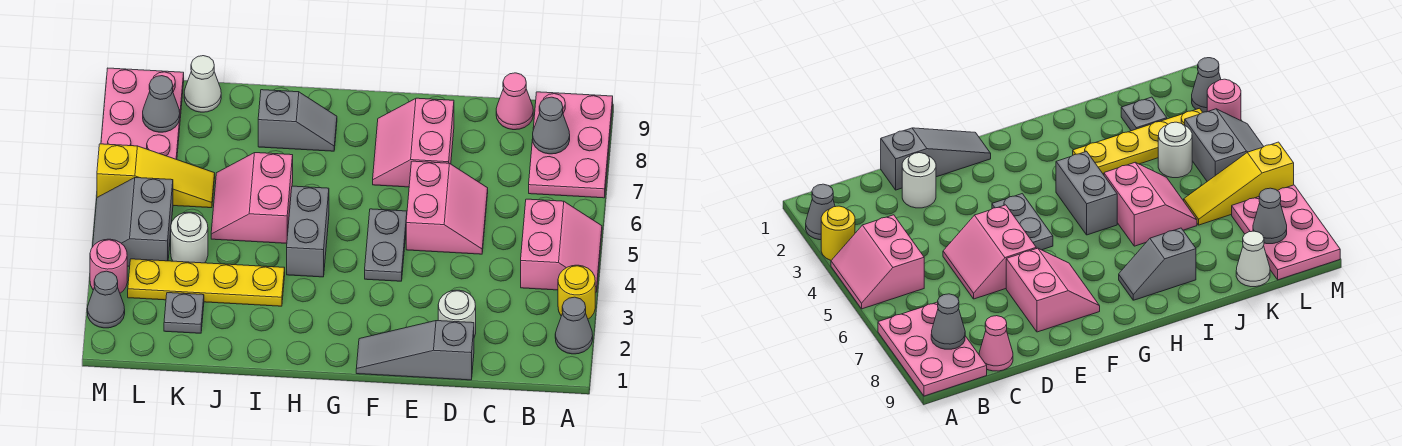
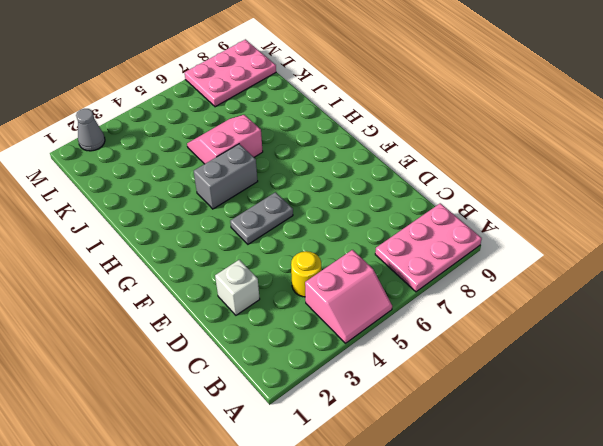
yellow round brick C4 level 1 -> yellow round brick A3 level 1
white brick D2 level 1 -> white round brick D2 level 1
none -> grey cone A2 level 1
none -> pink cone C9 level 1
none -> grey slope D1:F1 level 1 top D

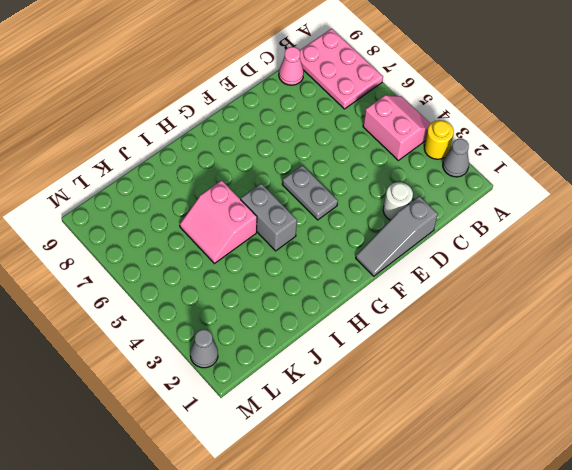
none -> pink slope D5:E6 level 1 top E
none -> pink slope E7:F8 level 1 top E
none -> grey slope H8:I8 level 1 top I

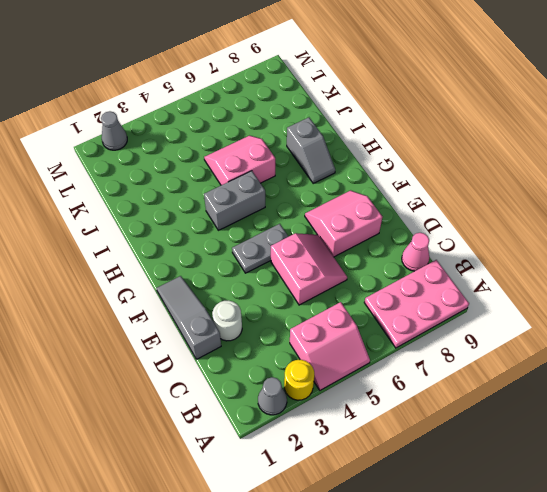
pink slope D5:E6 level 1 top 5 -> pink slope D5:E6 level 1 top E
none -> yellow plate I3:L3 level 1
none -> grey plate K2 level 1
none -> white round brick K4 level 1

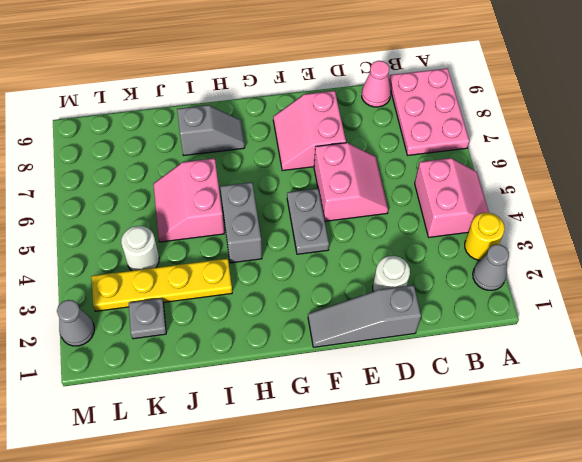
none -> yellow slope K6:M6 level 1 top M
none -> white cone K9 level 1
none -> grey slope L4:M5 level 1 top L

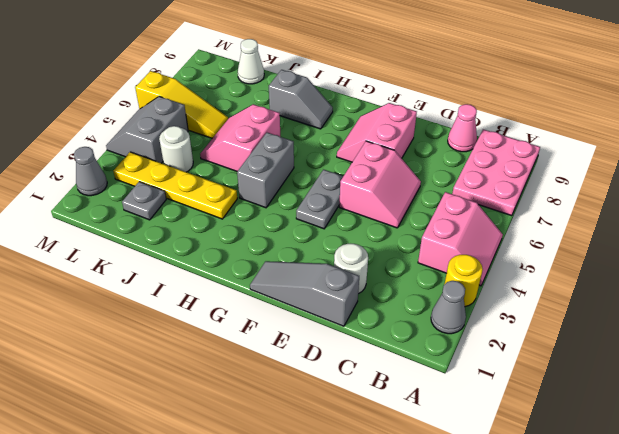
none -> pink plate L7:M9 level 1
none -> pink round brick M3 level 1
none -> grey cone B8 level 2

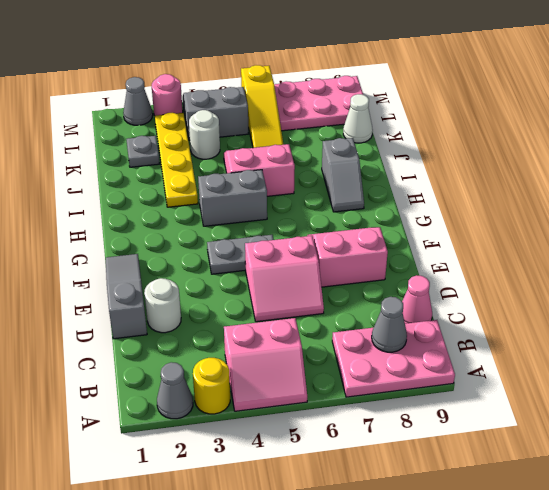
none -> grey cone L8 level 2

